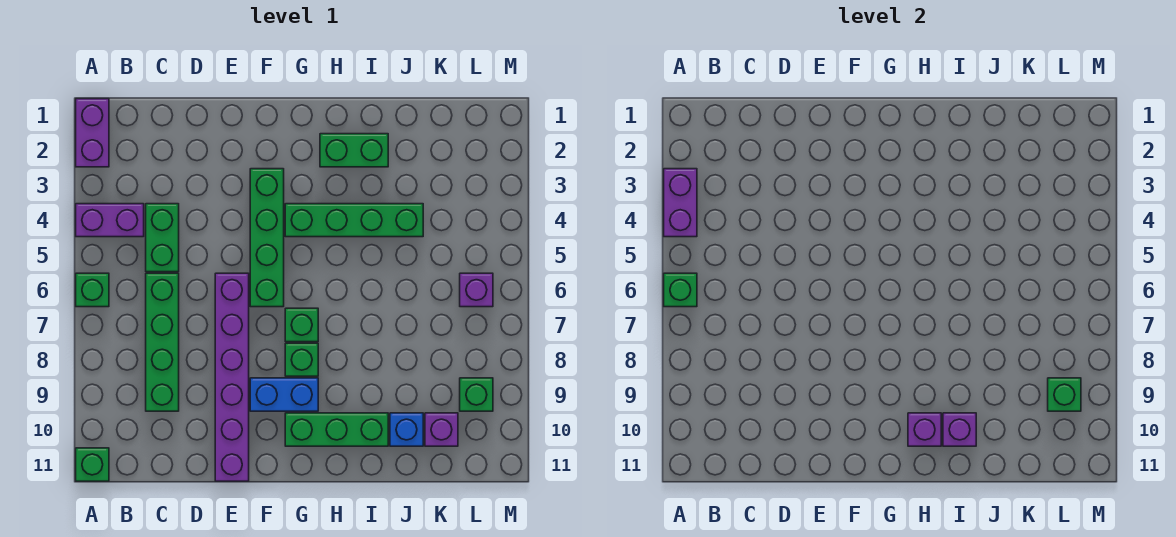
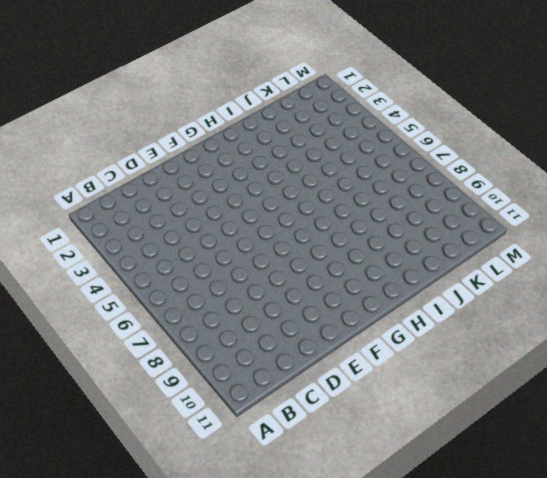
none -> purple brick A1:A2 level 1
none -> purple brick A4:B4 level 1
none -> green brick A6 level 1

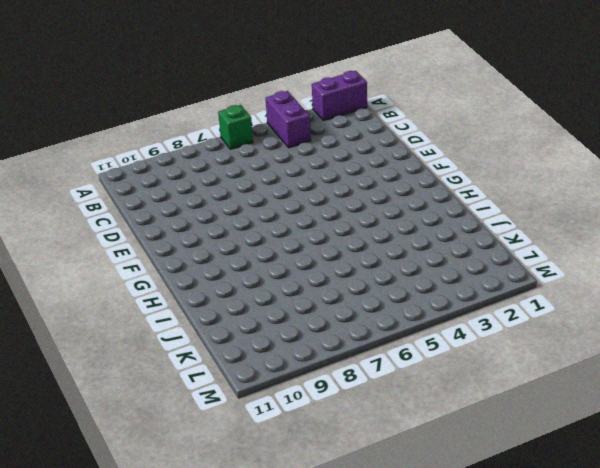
none -> green brick A11 level 1
none -> green brick C4:C5 level 1
none -> green brick C6:C9 level 1

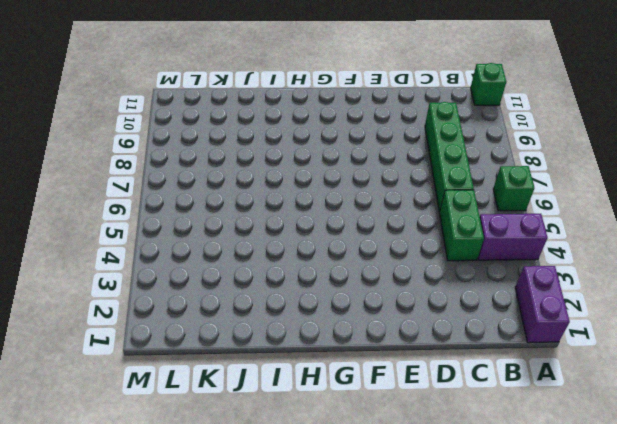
none -> purple brick E6:E11 level 1
none -> green brick F3:F6 level 1
none -> blue brick F9:G9 level 1

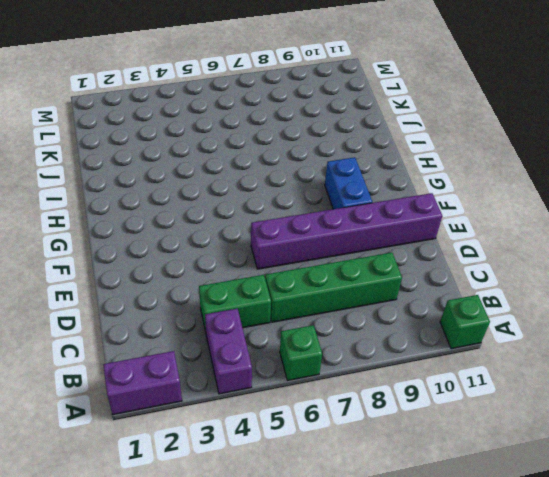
none -> green brick F3:F6 level 1
none -> green brick G4:J4 level 1
none -> green brick G7 level 1

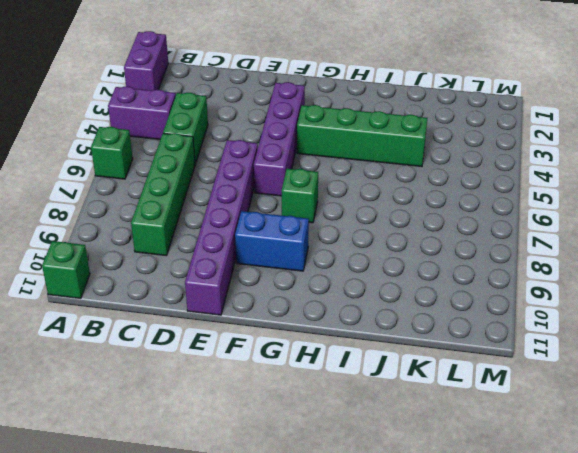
purple brick F3:F6 level 1 -> green brick F3:F6 level 1
none -> green brick G8 level 1
none -> green brick G10:I10 level 1
none -> green brick H2:I2 level 1

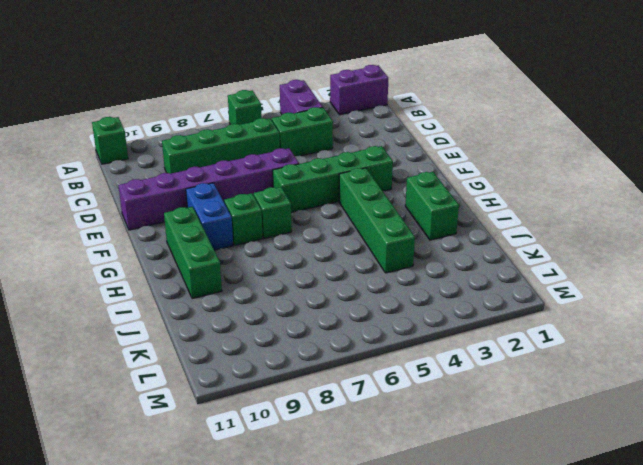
none -> blue brick J10 level 1
none -> purple brick K10 level 1
none -> purple brick L6 level 1

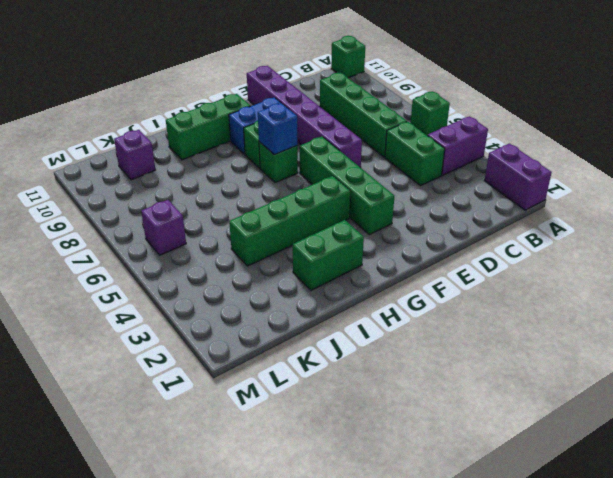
blue brick G7 level 2 -> blue brick J10 level 1
none -> green brick L9 level 1
none -> purple brick A3:A4 level 2
none -> green brick A6 level 2

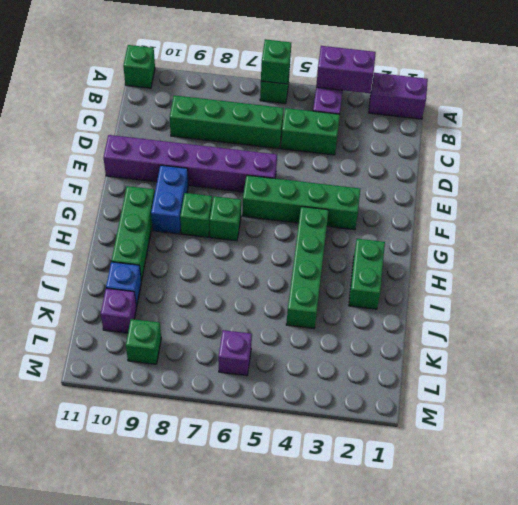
none -> purple brick H10 level 2
none -> purple brick I10 level 2
none -> green brick L9 level 2

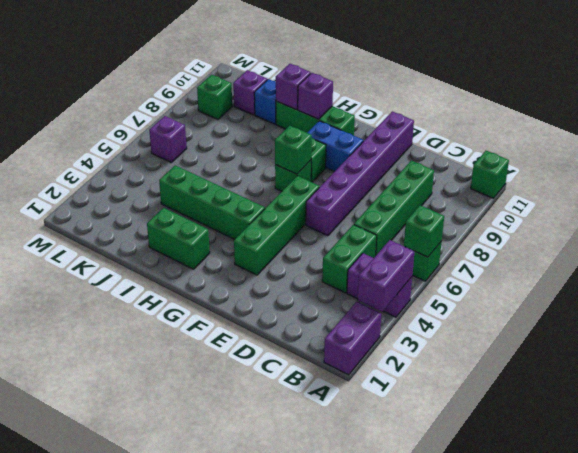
green brick G7 level 2 -> green brick L9 level 2

